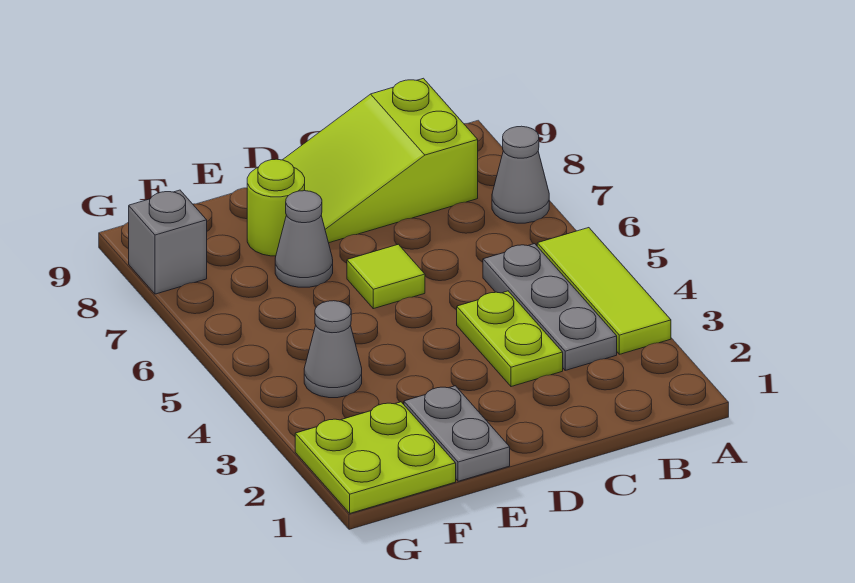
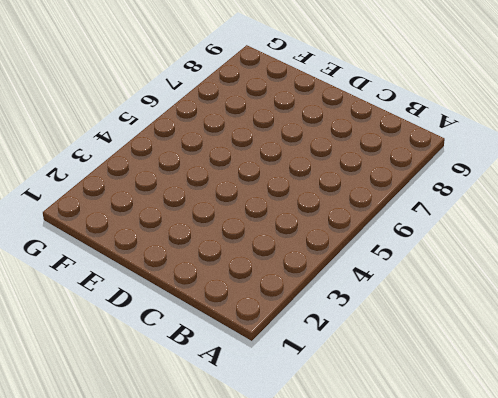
none -> lime tile A3:A5 level 1
none -> grey cone A7 level 1
none -> grey plate B3:B5 level 1

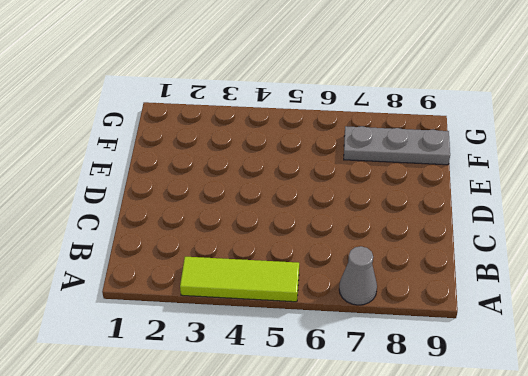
grey plate F7:F9 level 1 -> grey plate B3:B5 level 1
none -> lime slope B8:D9 level 1 top B
none -> lime plate C3:C4 level 1
none -> lime tile D6 level 1

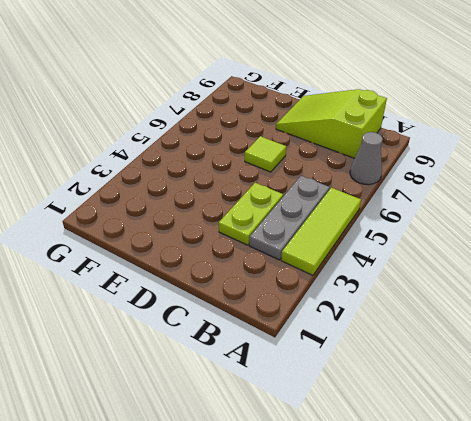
none -> grey plate E1:E2 level 1
none -> grey cone E7 level 1
none -> lime round brick E8 level 1

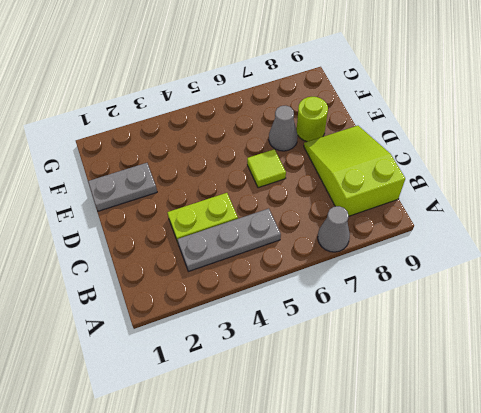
none -> lime tile A3:A5 level 1
none -> lime plate F1:G2 level 1
none -> grey cone F4 level 1

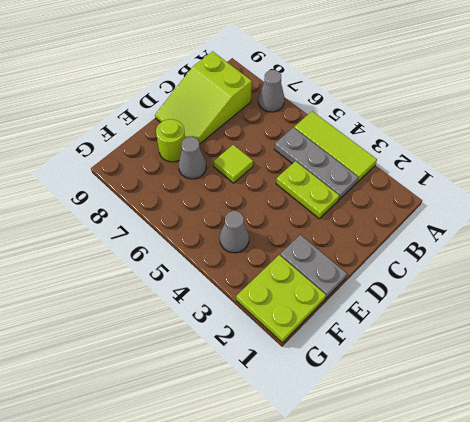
none -> grey brick G8 level 1

